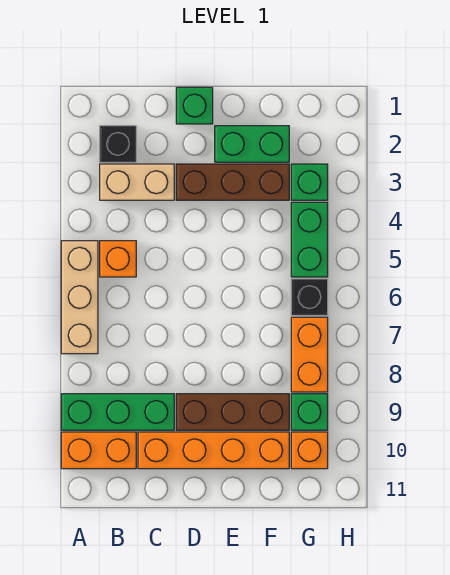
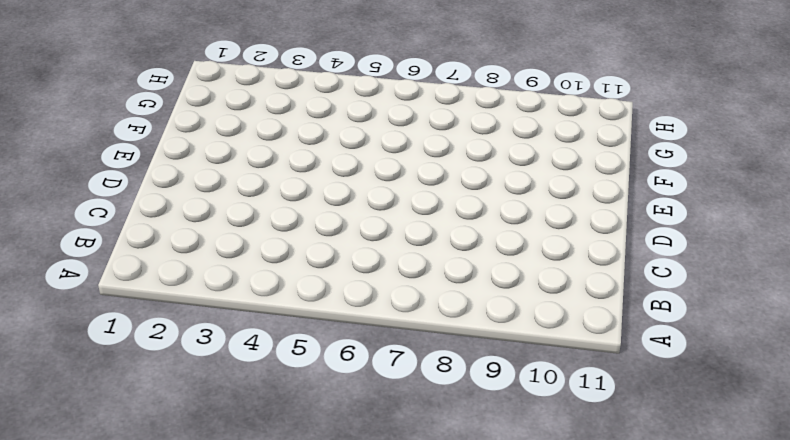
none -> tan brick A5:A7 level 1
none -> green brick A9:C9 level 1
none -> orange brick A10:B10 level 1

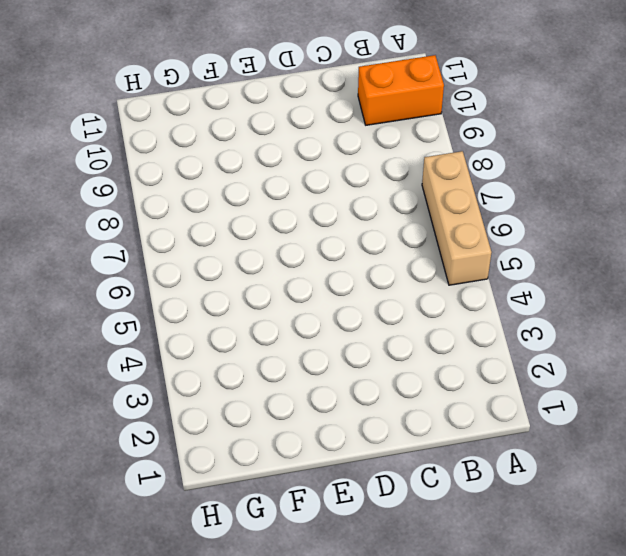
none -> green brick A9:C9 level 1
none -> black brick B2 level 1
none -> tan brick B3:C3 level 1

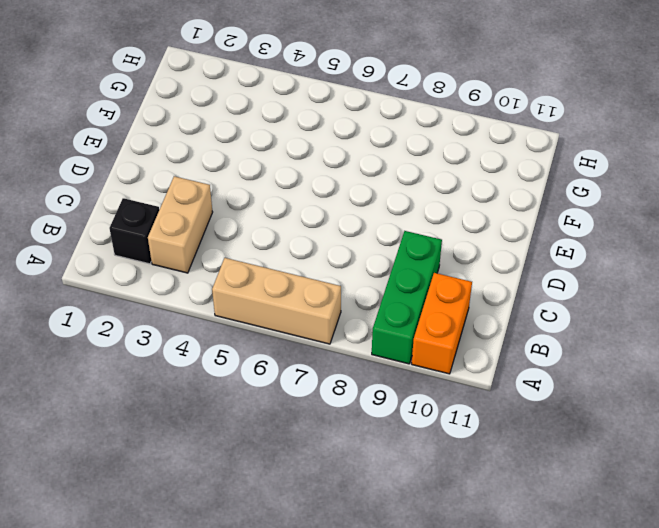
none -> orange brick B5 level 1
none -> orange brick C10:F10 level 1
none -> green brick D1 level 1

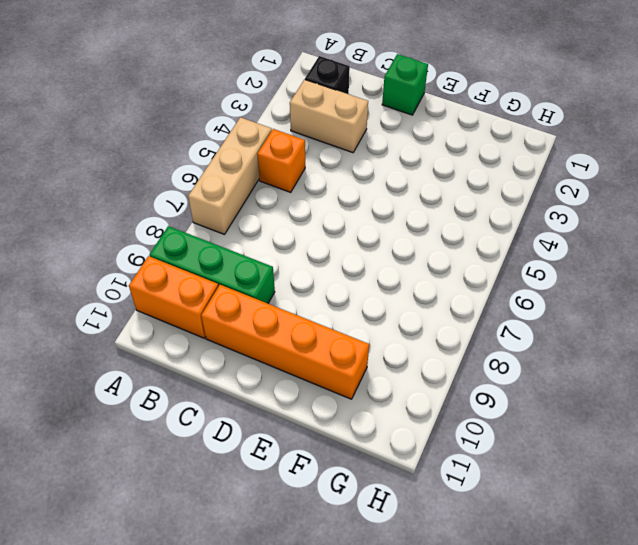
none -> brown brick D3:F3 level 1
none -> brown brick D9:F9 level 1
none -> green brick E2:F2 level 1

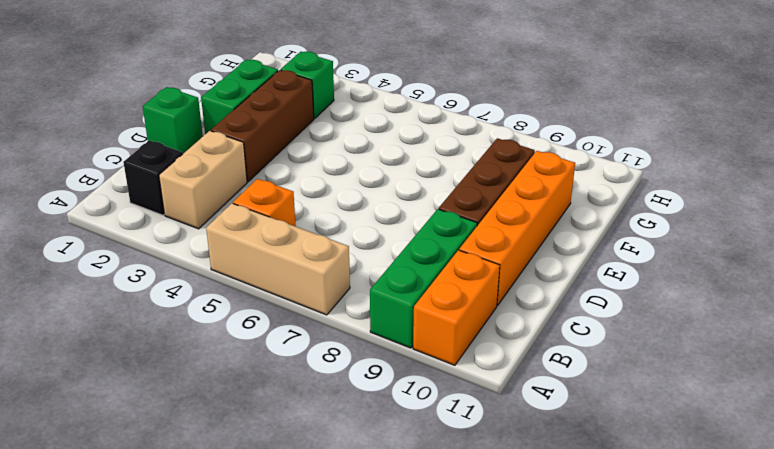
none -> green brick G4:G5 level 1
none -> black brick G6 level 1
none -> orange brick G7:G8 level 1

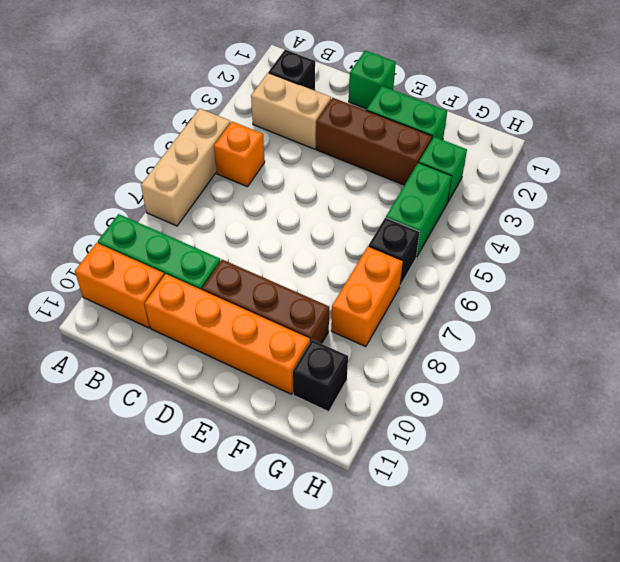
black brick G10 level 1 -> orange brick G10 level 1
none -> green brick G9 level 1

